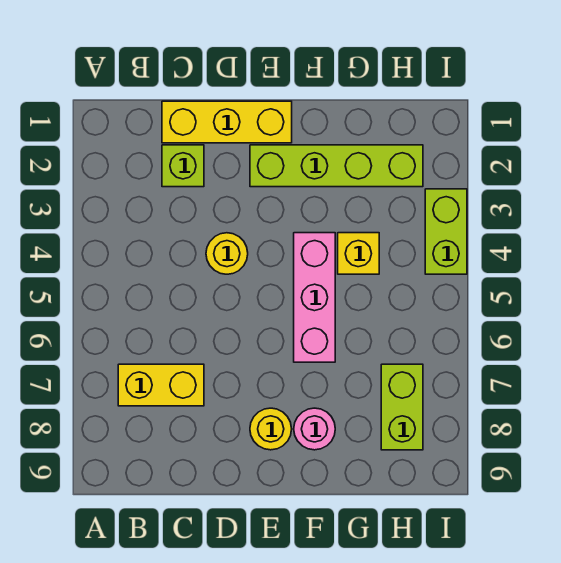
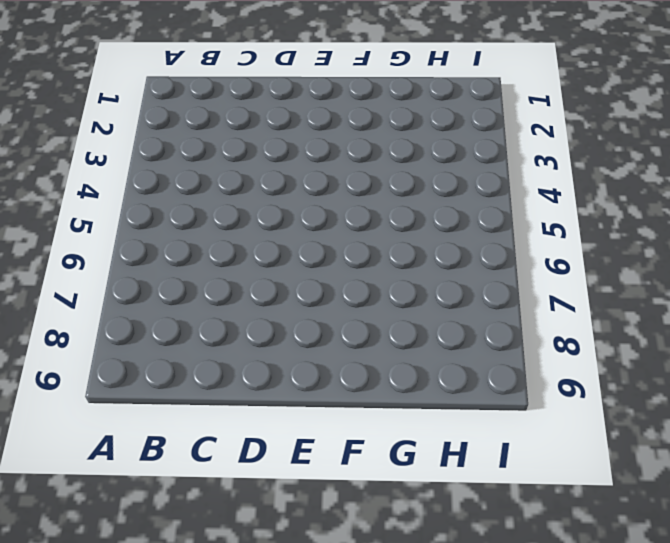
none -> yellow brick B7:C7 level 1
none -> yellow brick C1:E1 level 1

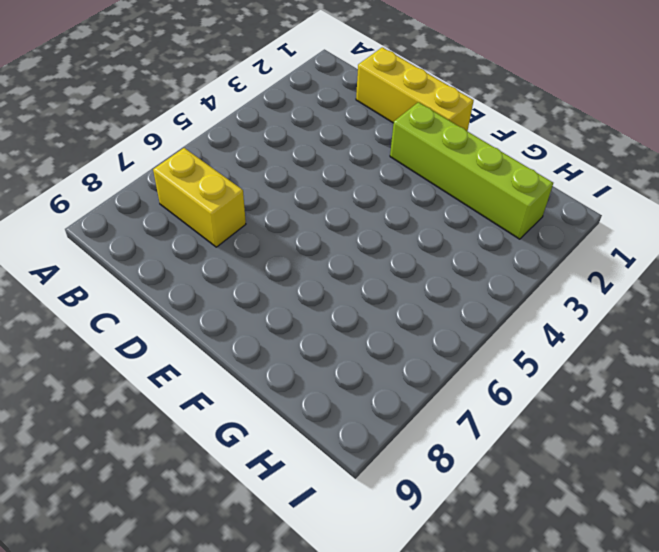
none -> lime brick C2 level 1
none -> yellow round brick D4 level 1

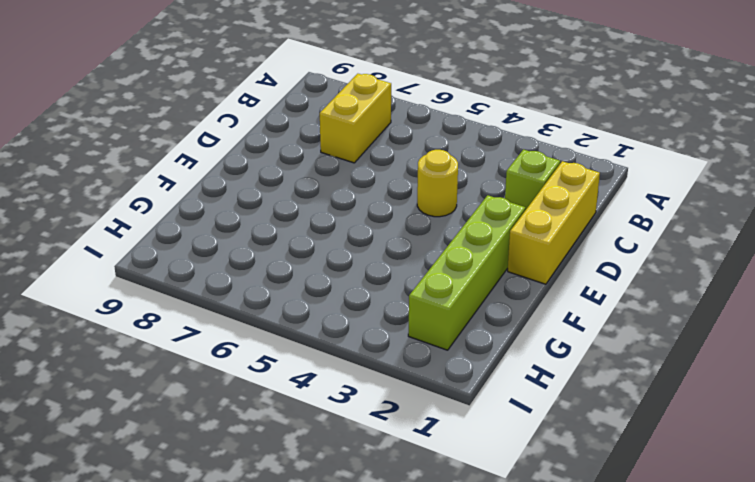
none -> yellow round brick E8 level 1
none -> pink brick F4:F6 level 1

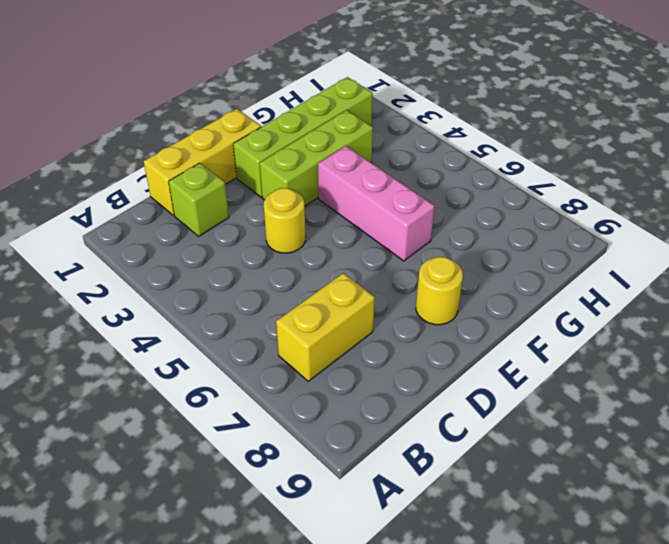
lime brick E3:G3 level 1 -> none
none -> pink round brick F8 level 1
none -> yellow brick G4 level 1

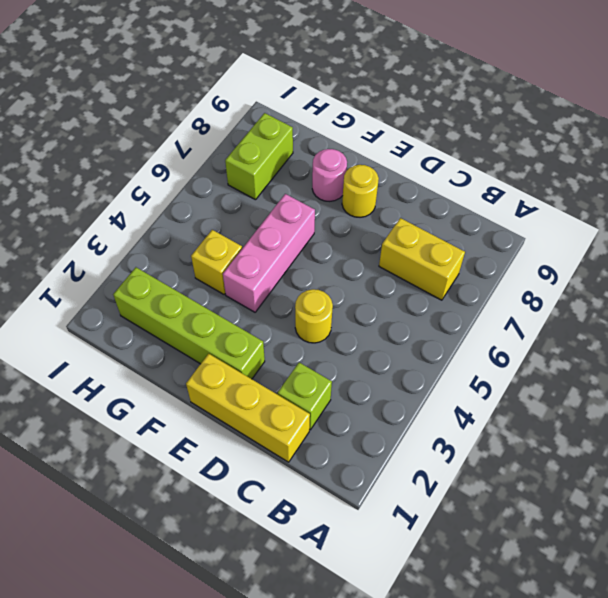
none -> lime brick I3:I4 level 1

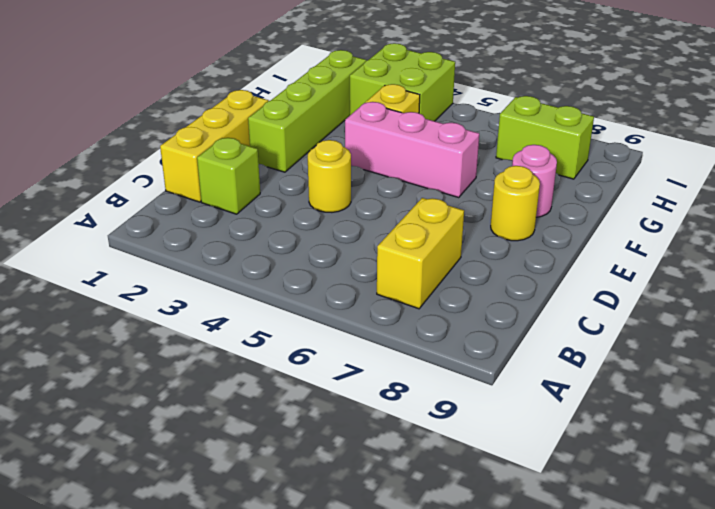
lime brick H3:I4 level 1 -> lime brick I3:I4 level 1

